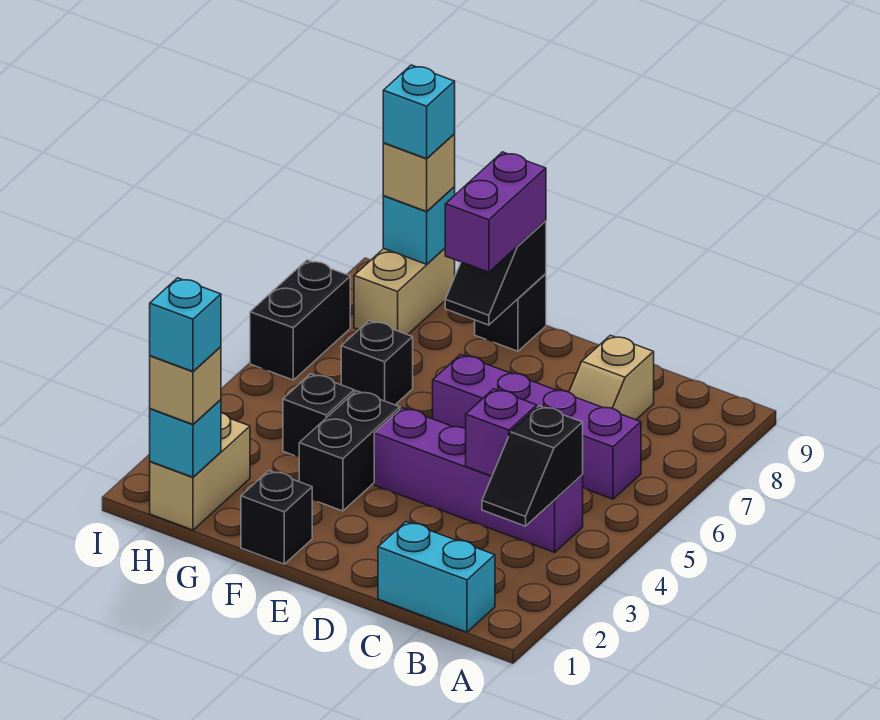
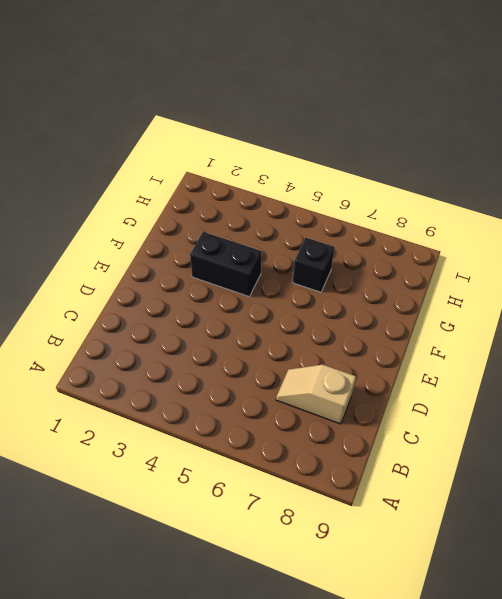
none -> cyan brick B1:C1 level 1
none -> purple brick B4:E4 level 1
none -> purple brick B6:E6 level 1

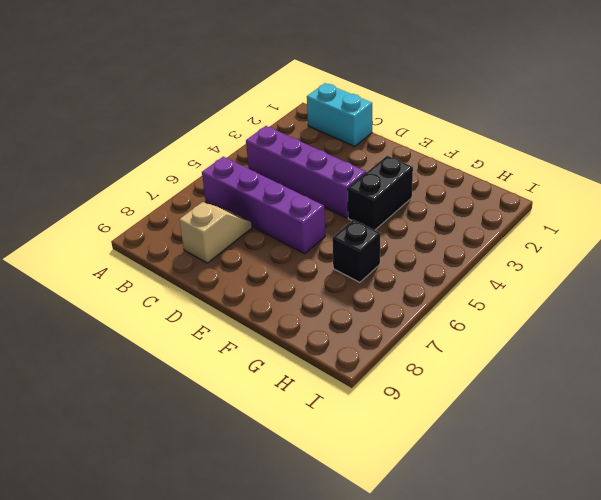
none -> black brick F1 level 1
none -> black brick F9 level 1
none -> black brick G4 level 1

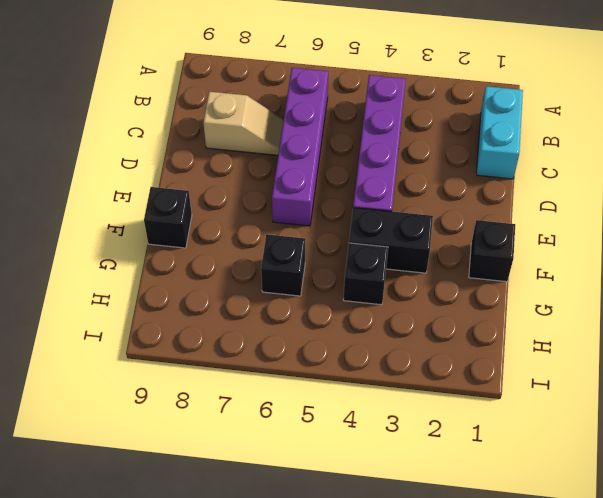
none -> tan brick H1:H2 level 1
none -> tan brick H8:H9 level 1
none -> black brick I6:I7 level 1

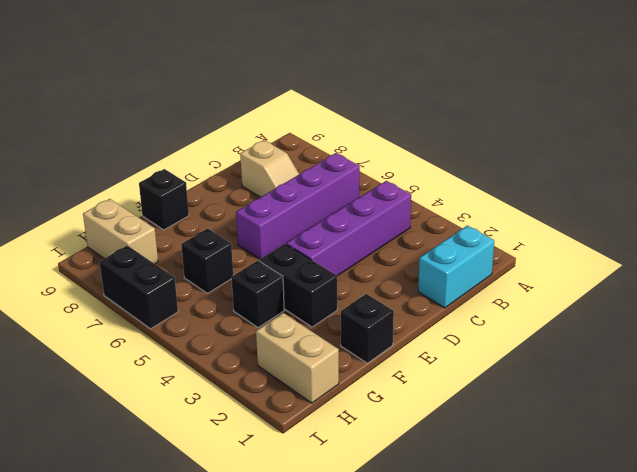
none -> black slope B3:B4 level 2 top 4
none -> purple brick C4 level 2
none -> black slope F8:F9 level 2 top 9

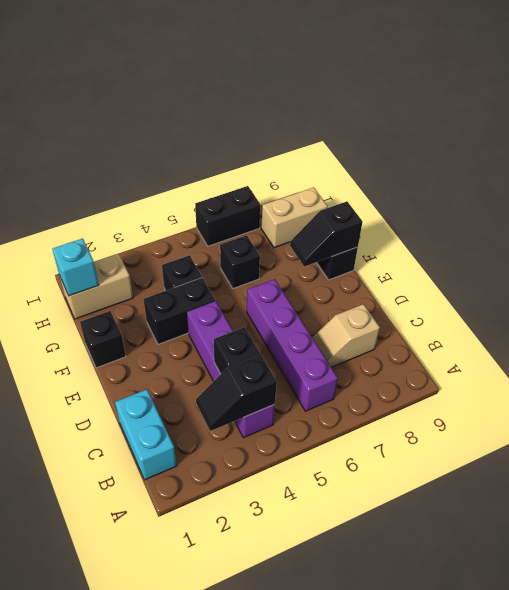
black brick C4 level 2 -> purple brick C4 level 2
none -> cyan brick H9 level 2
none -> purple brick F8:F9 level 3
none -> tan brick H1 level 3

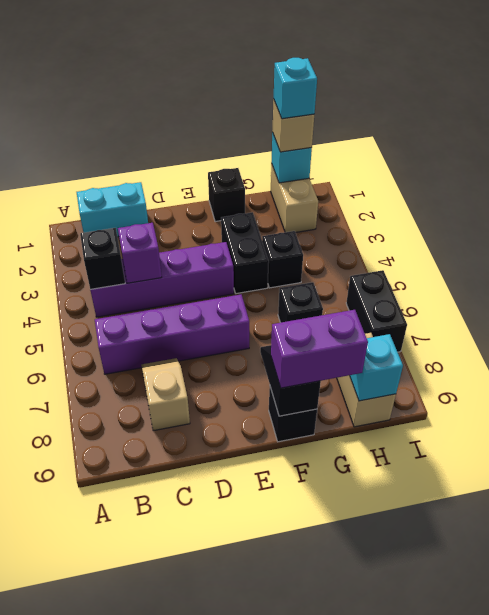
purple brick F9:G9 level 3 -> purple brick F8:F9 level 3
none -> tan brick H9 level 3
none -> cyan brick H9 level 4

